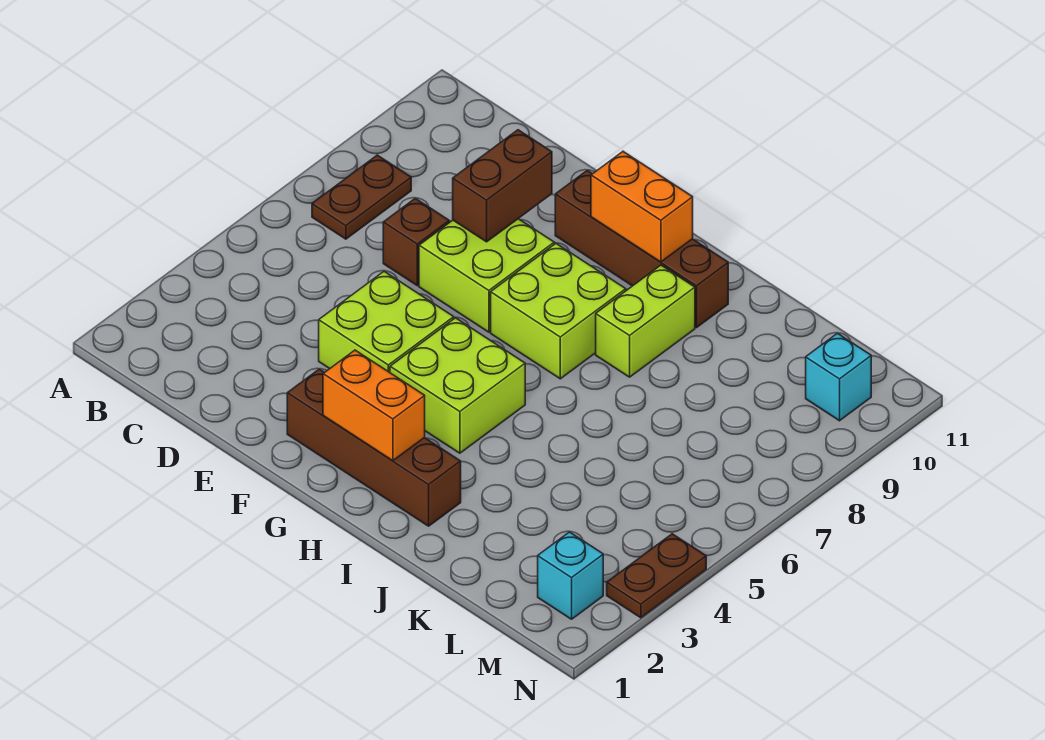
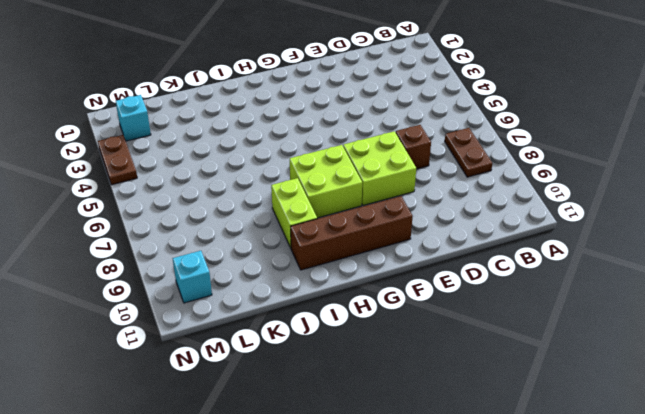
none -> lime brick E4:F5 level 1
none -> brown brick F2:I2 level 1
none -> lime brick G4:H5 level 1

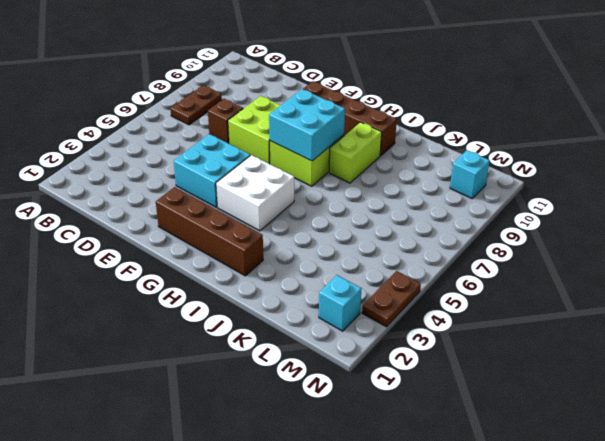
cyan brick E4:F5 level 1 -> lime brick E4:F5 level 1
white brick G4:H5 level 1 -> lime brick G4:H5 level 1
cyan brick G7:H8 level 2 -> none
none -> brown brick E8:E9 level 2
none -> orange brick G2:H2 level 2
none -> orange brick G10:H10 level 2

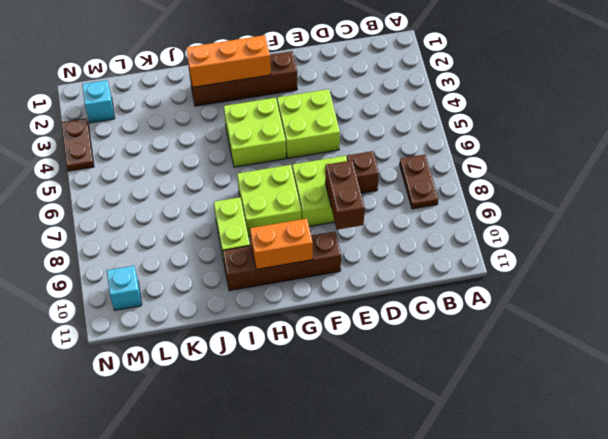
orange brick G2:I2 level 2 -> orange brick G2:H2 level 2

